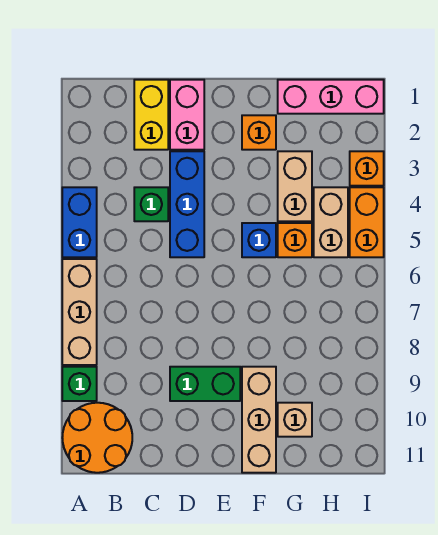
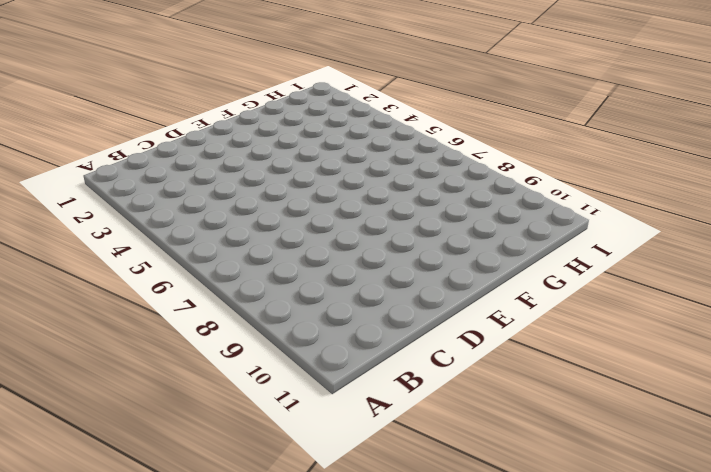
none -> blue brick A4:A5 level 1
none -> tan brick A6:A8 level 1
none -> green brick A9 level 1

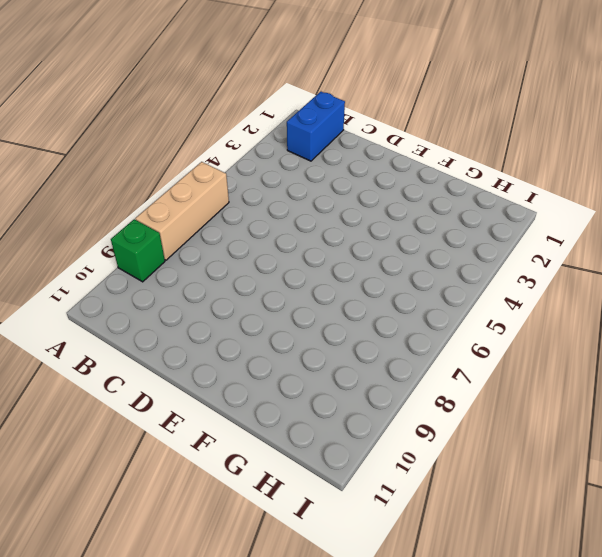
blue brick B1:B2 level 1 -> blue brick A4:A5 level 1
none -> orange round brick A10:B11 level 1
none -> yellow brick C1:C2 level 1
none -> green brick C4 level 1

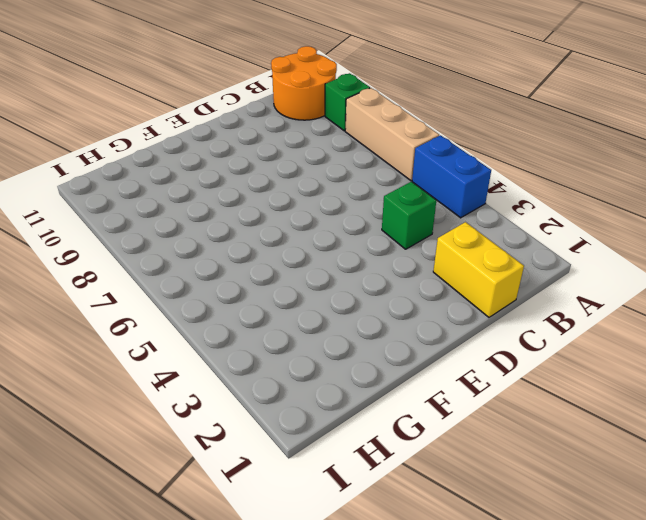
none -> pink brick D1:D2 level 1
none -> blue brick D3:D5 level 1
none -> green brick D9:E9 level 1

